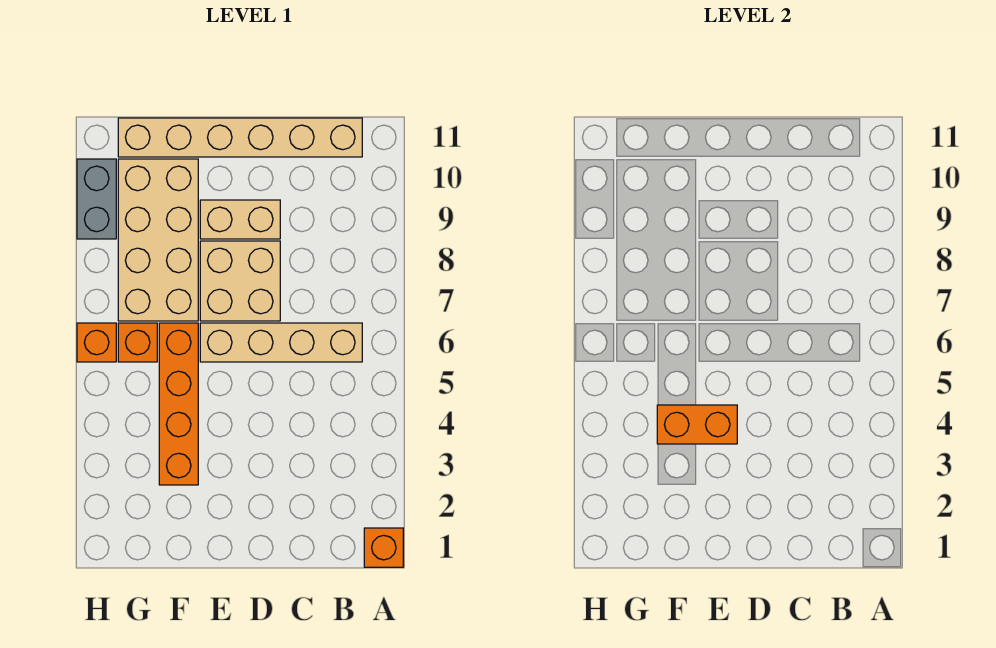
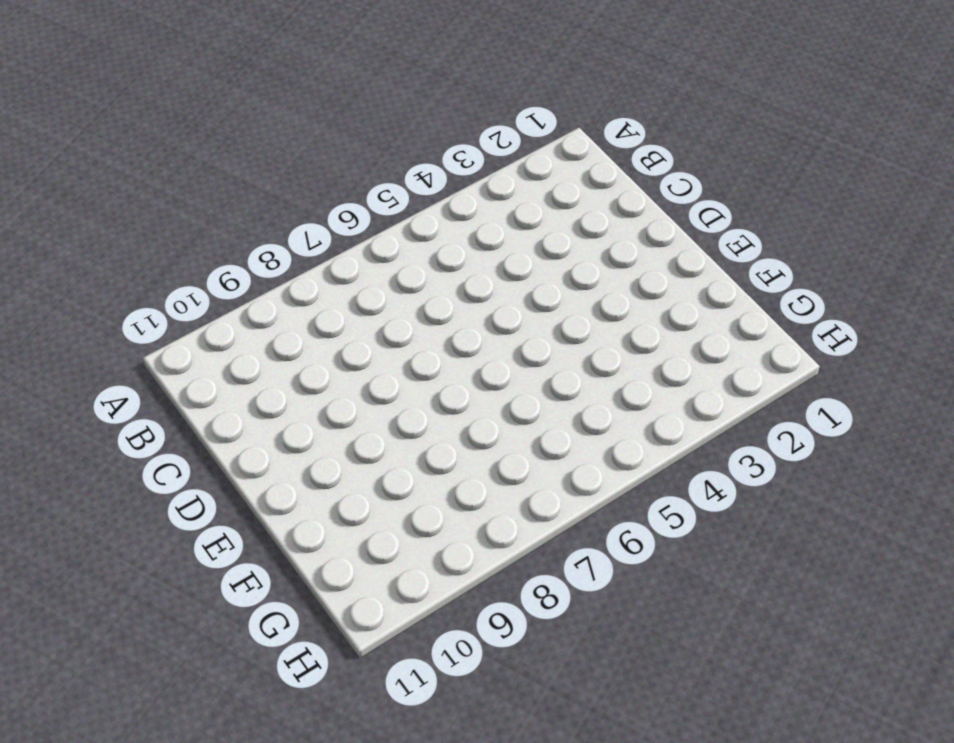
none -> orange brick A1 level 1
none -> tan brick B6:E6 level 1

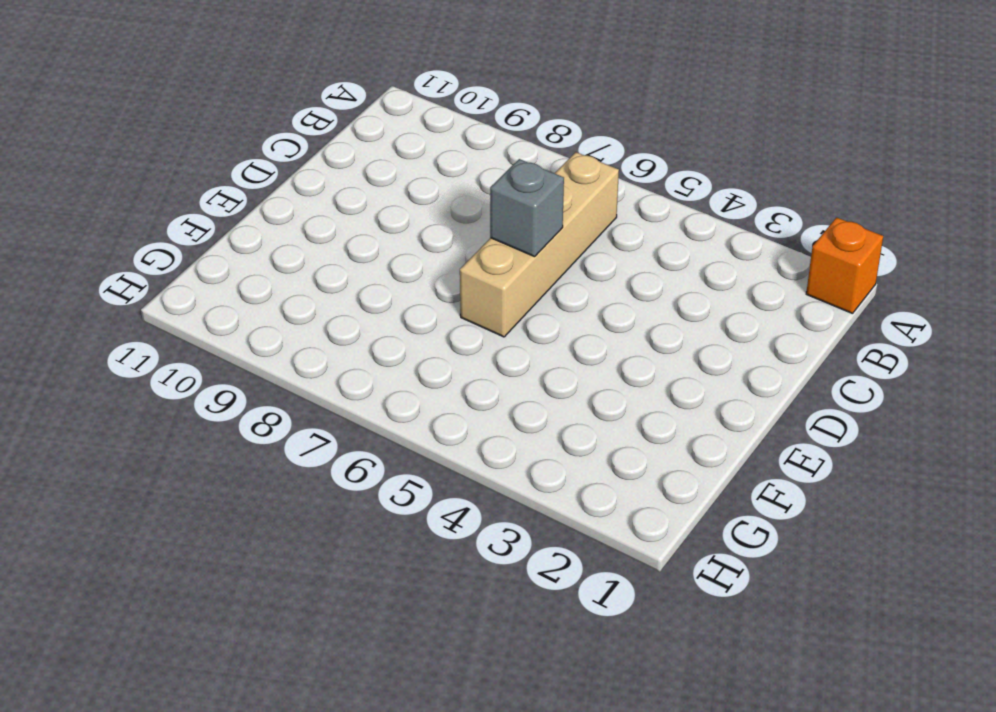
grey brick D6 level 2 -> none
none -> tan brick B11:G11 level 1
none -> tan brick D7:E8 level 1

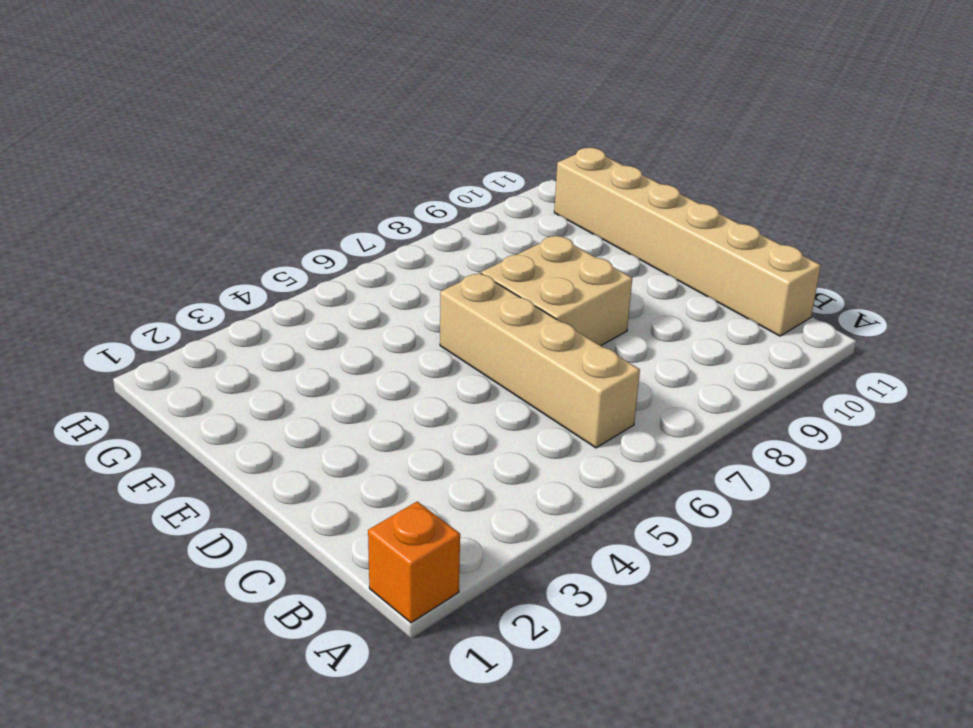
none -> tan brick D9:E9 level 1
none -> orange brick F3:F6 level 1

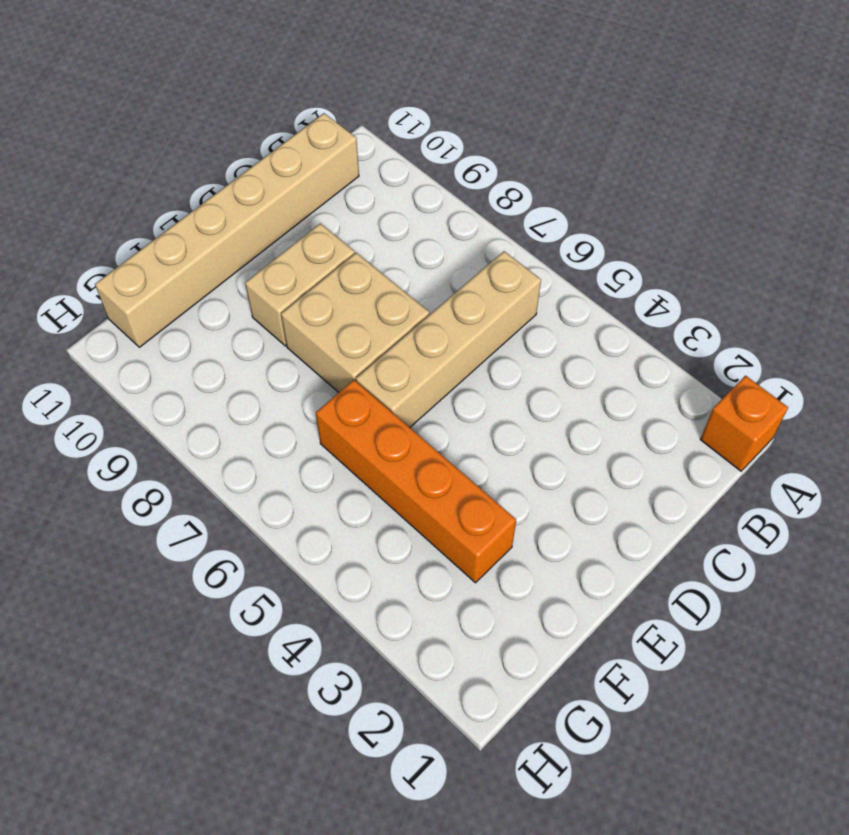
none -> tan brick F7:G10 level 1
none -> orange brick G6 level 1

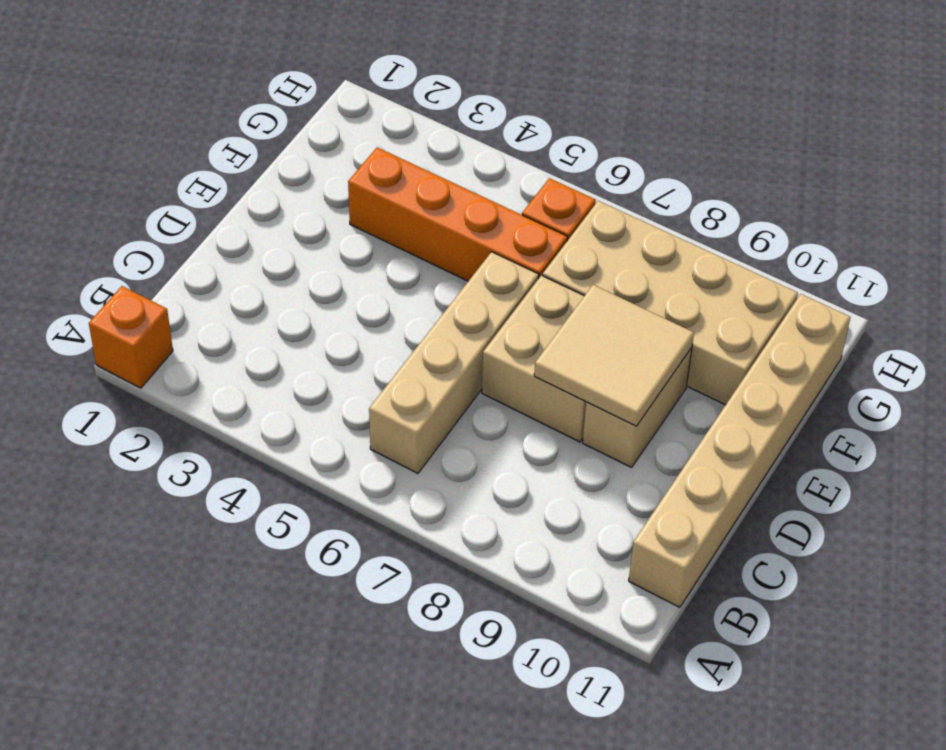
tan tile D8:E9 level 2 -> none
none -> orange brick H6 level 1
none -> grey brick H9:H10 level 1

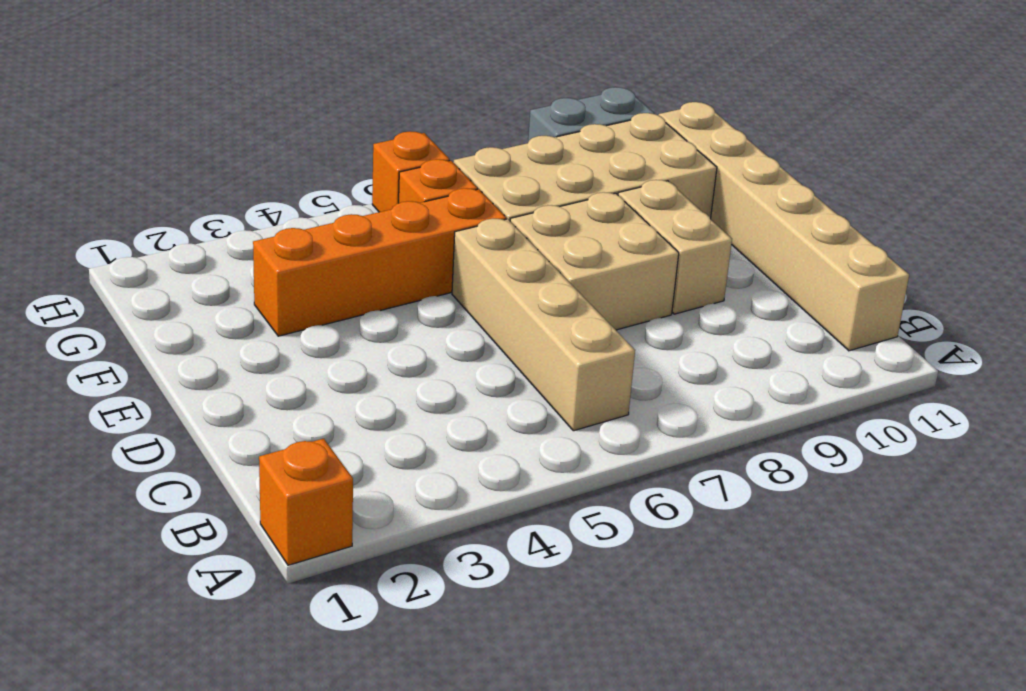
none -> orange brick E4:F4 level 2

